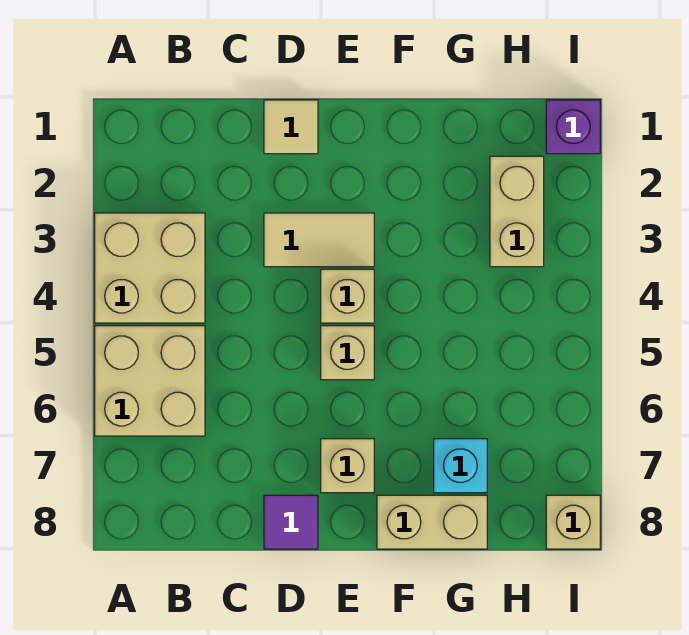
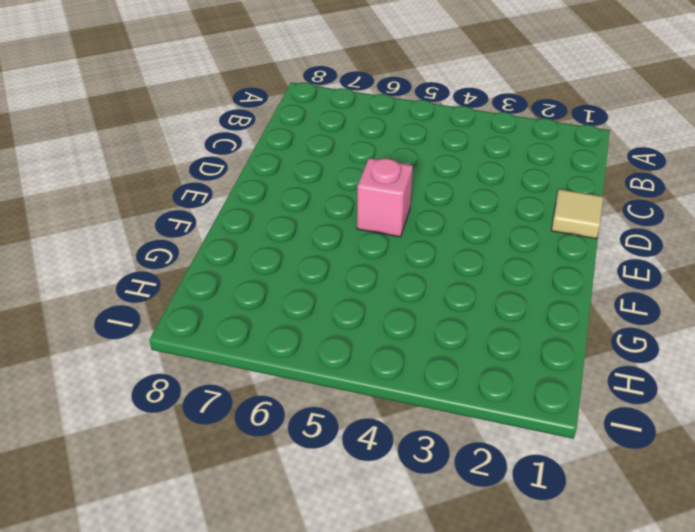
pink brick E5 level 1 -> tan brick E5 level 1
none -> tan brick A3:B4 level 1
none -> tan brick A5:B6 level 1
none -> tan tile D3:E3 level 1

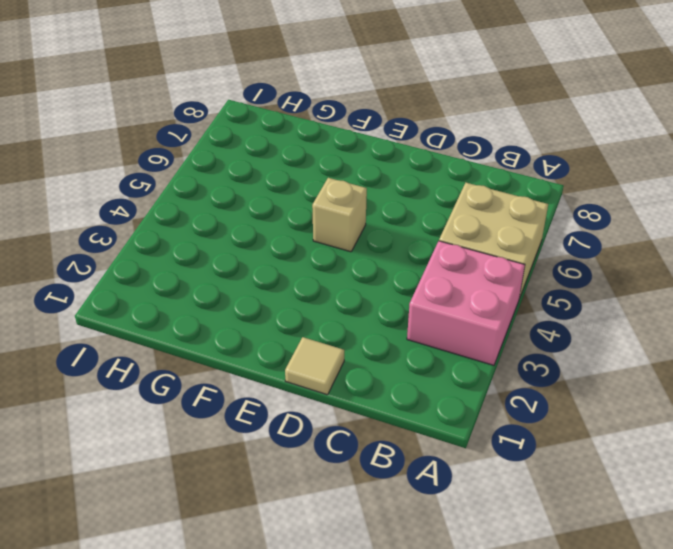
pink brick A3:B4 level 1 -> tan brick A3:B4 level 1
none -> tan tile D3:E3 level 1
none -> purple tile D8 level 1
none -> tan brick E4 level 1

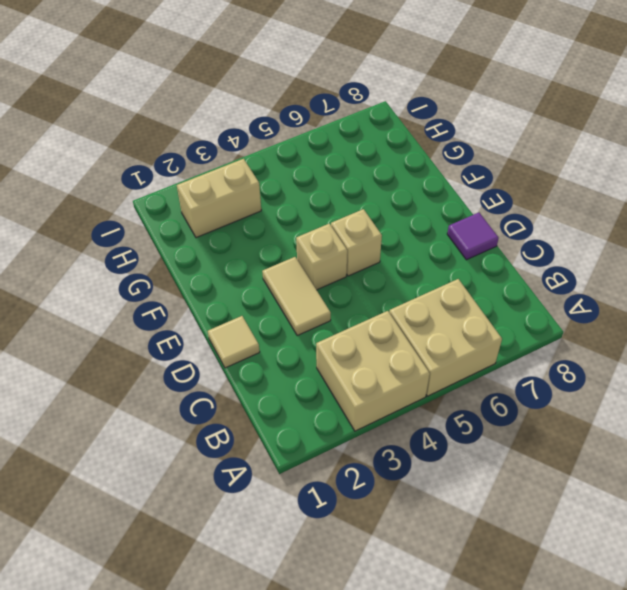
none -> tan brick E7 level 1
none -> tan brick F8:G8 level 1
none -> cyan brick G7 level 1

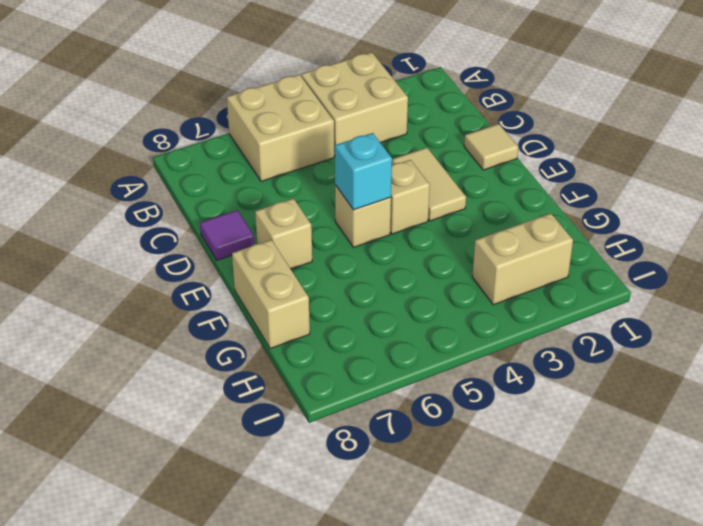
cyan brick E5 level 2 -> cyan brick G7 level 1
none -> purple brick I1 level 1
none -> tan brick I8 level 1

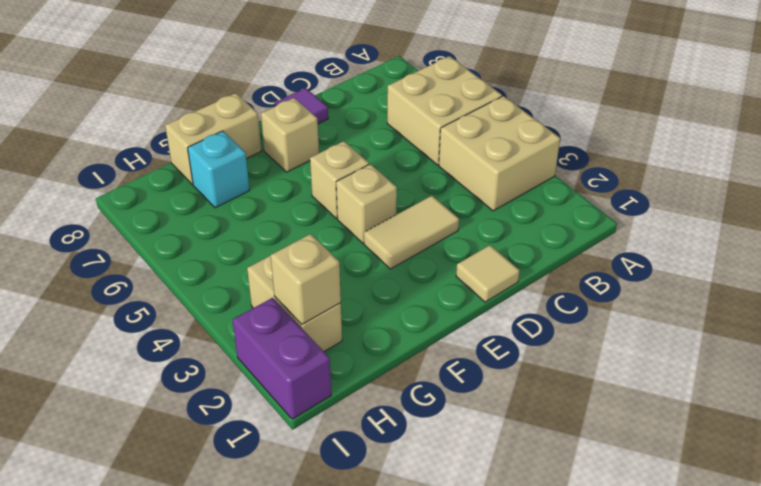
tan brick H2 level 2 -> tan brick I8 level 1
purple brick I1:I2 level 1 -> purple brick I1 level 1

